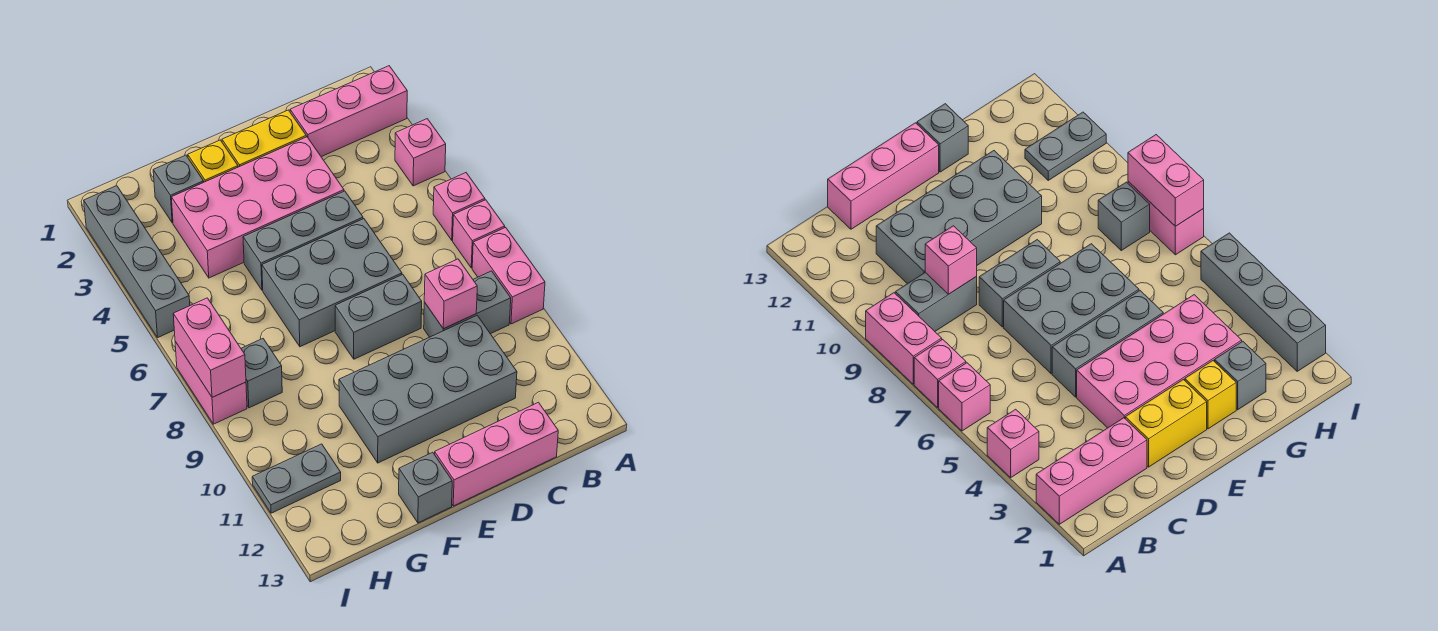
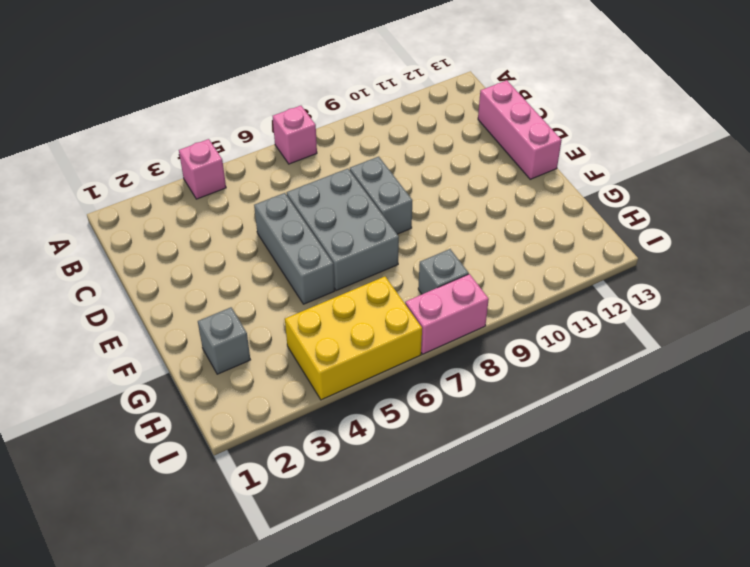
yellow brick H4:I6 level 1 -> grey brick I2:I5 level 1
none -> pink brick A2:C2 level 1
none -> pink brick A6 level 1
none -> pink brick A8:A9 level 1

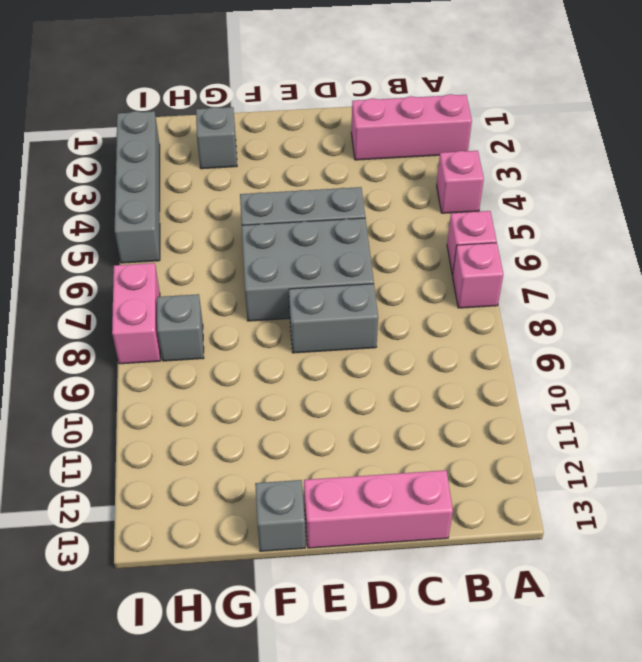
none -> pink brick A8:A9 level 1
none -> grey brick B9:C9 level 1
none -> grey brick C10:F11 level 1

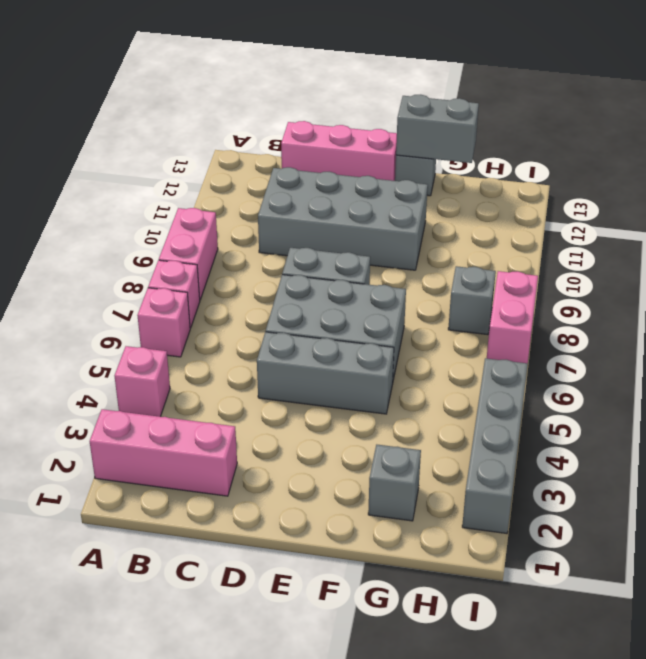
grey brick F13:G13 level 2 -> grey brick B9:C9 level 1
none -> yellow brick D2:E2 level 1
none -> pink brick D3:G4 level 1
none -> yellow brick F2 level 1

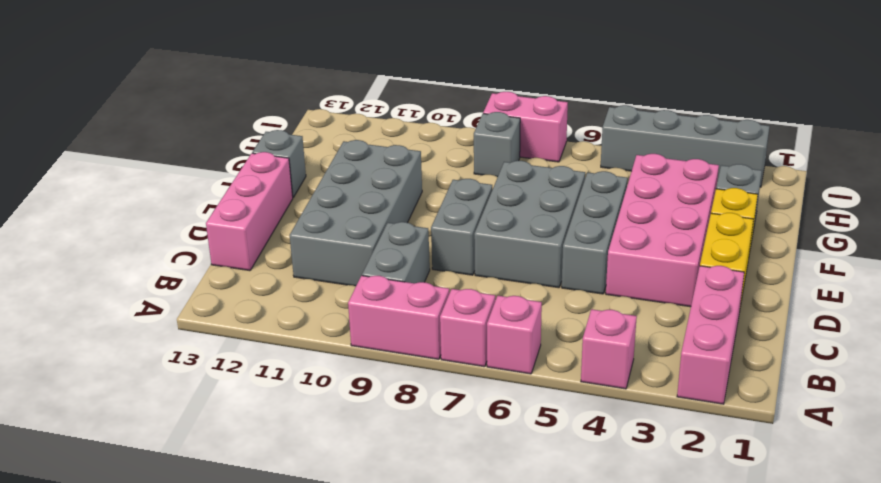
none -> grey plate H11:I11 level 1
none -> pink brick C9 level 2
none -> pink brick I7:I8 level 2

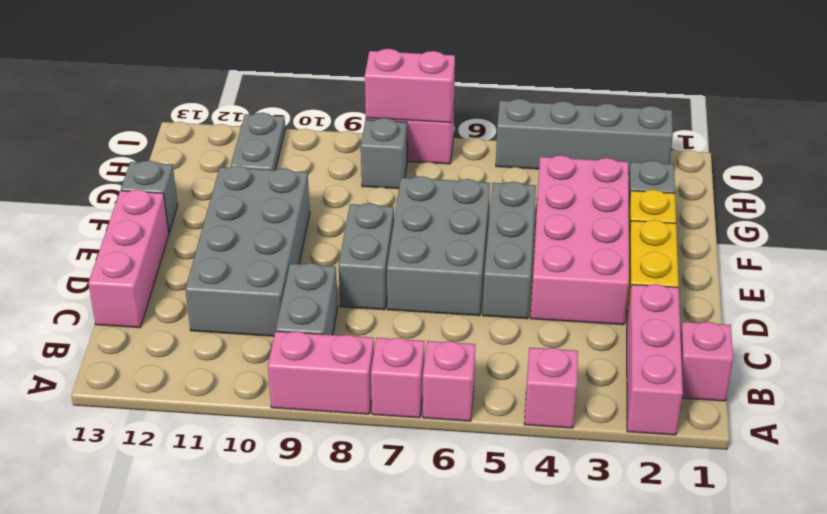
pink brick B1 level 1 -> pink brick C9 level 2

